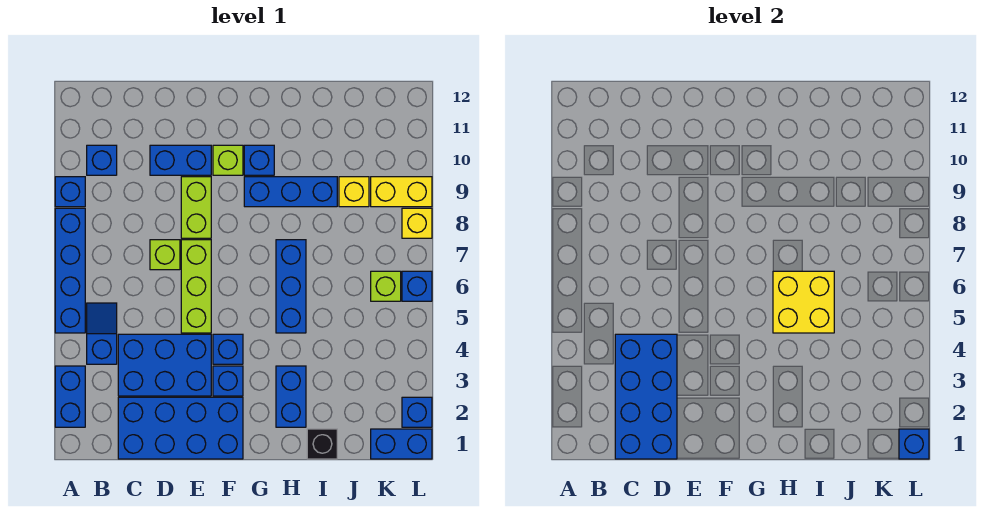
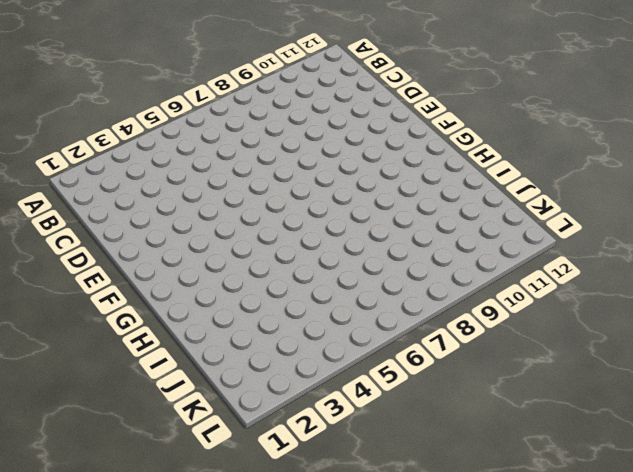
none -> blue brick A2:A3 level 1
none -> blue brick A5:A8 level 1
none -> blue brick A9 level 1

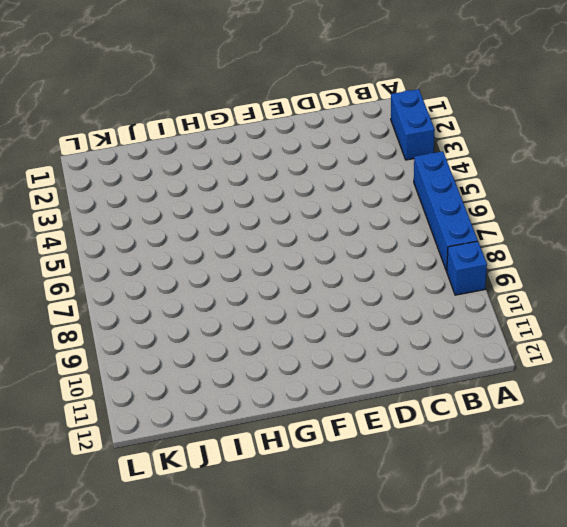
none -> blue slope B4:B5 level 1 top 4
none -> blue brick B10 level 1
none -> blue brick C1:F2 level 1

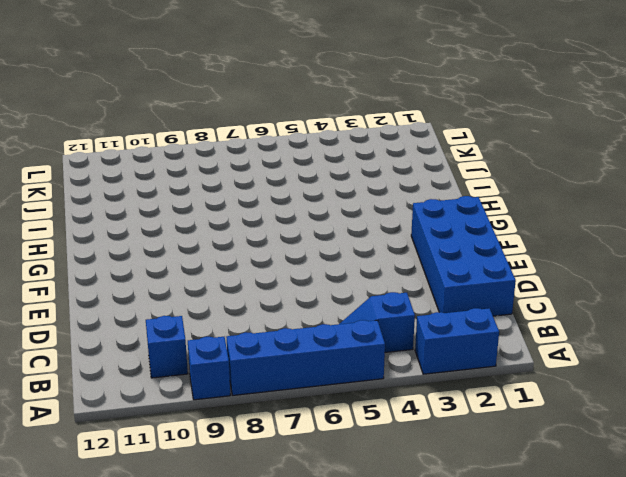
none -> blue brick C3:E4 level 1
none -> lime brick D7 level 1
none -> blue brick D10:E10 level 1

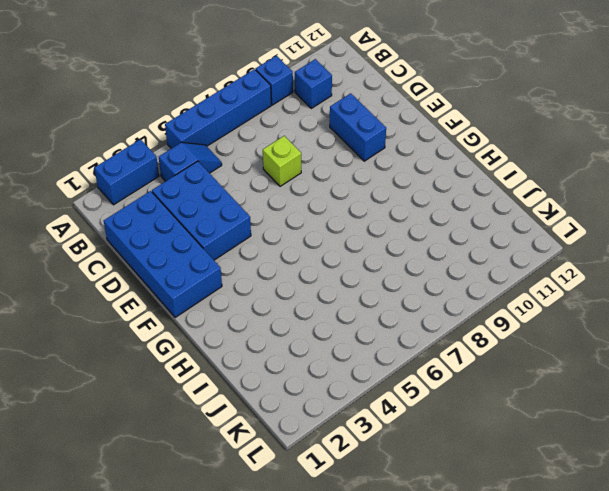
none -> lime brick E5:E7 level 1
none -> lime brick E8:E9 level 1
none -> blue brick F3 level 1

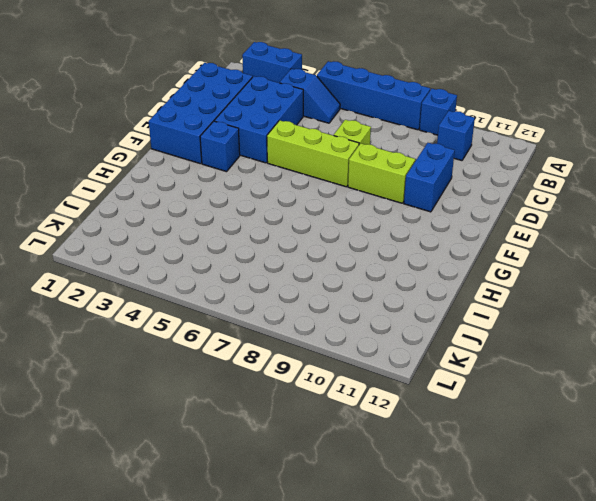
none -> blue brick F4 level 1
none -> lime brick F10 level 1
none -> blue brick G9:I9 level 1

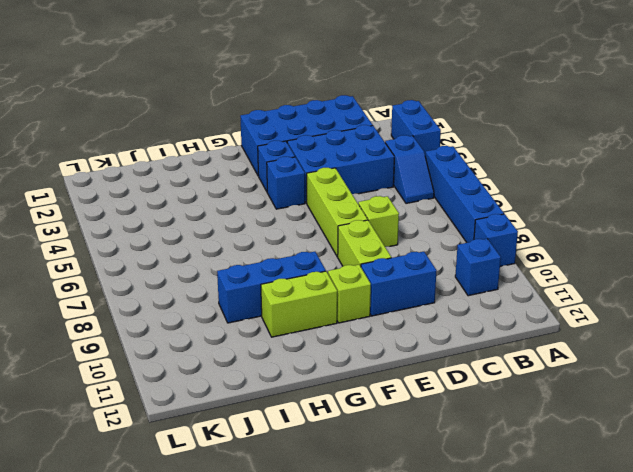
lime brick G10:H10 level 1 -> blue brick G10 level 1
none -> blue brick H2:H3 level 1
none -> blue brick H5:H7 level 1
none -> black brick I1 level 1

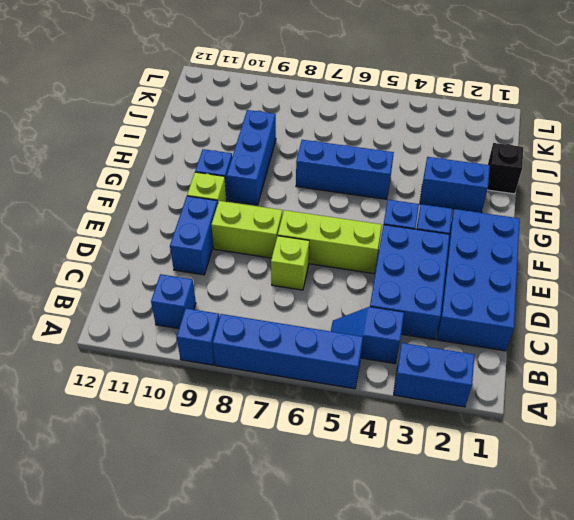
none -> yellow brick J9 level 1
none -> blue brick K1:L1 level 1
none -> lime brick K6 level 1

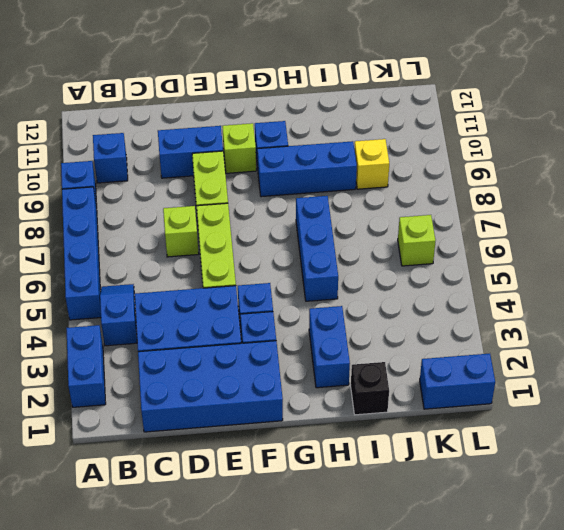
none -> yellow brick K9:L9 level 1
none -> blue brick L2 level 1
none -> blue brick L6 level 1

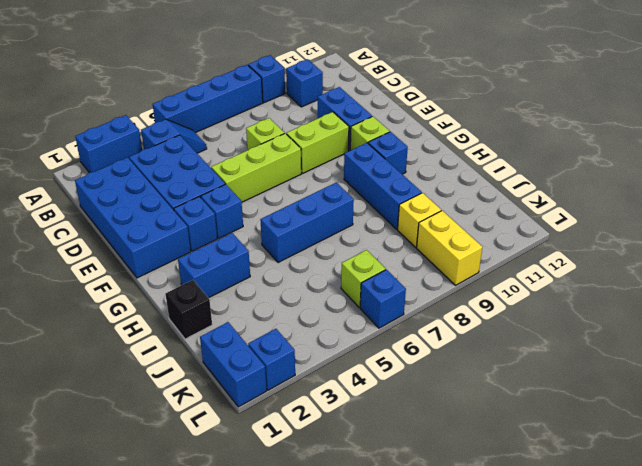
none -> yellow brick L8 level 1
none -> blue brick C1:D4 level 2
none -> yellow brick H5:I6 level 2

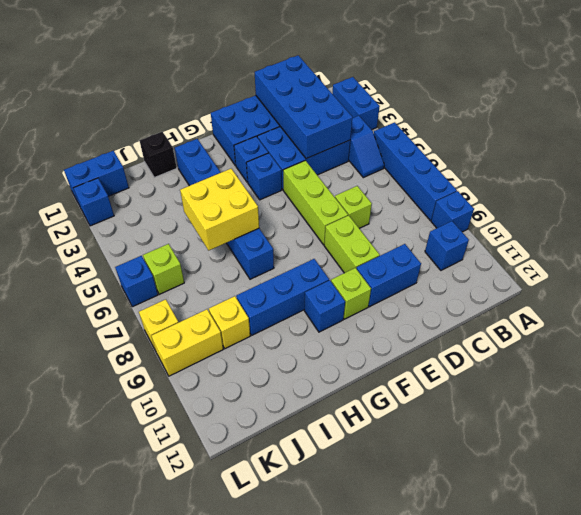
none -> blue brick L1 level 2

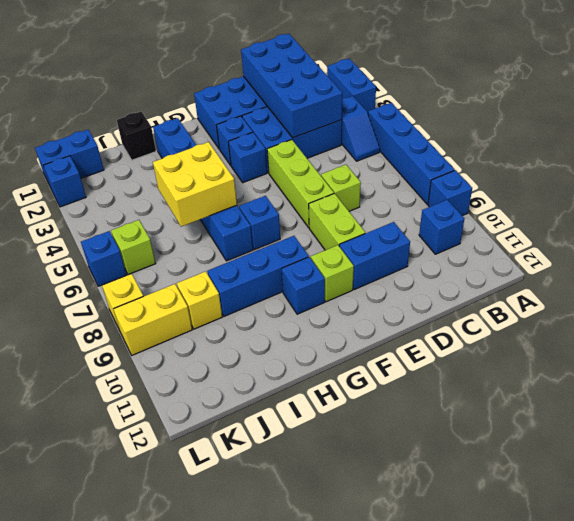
blue brick G7 level 1 -> blue brick L1 level 2

